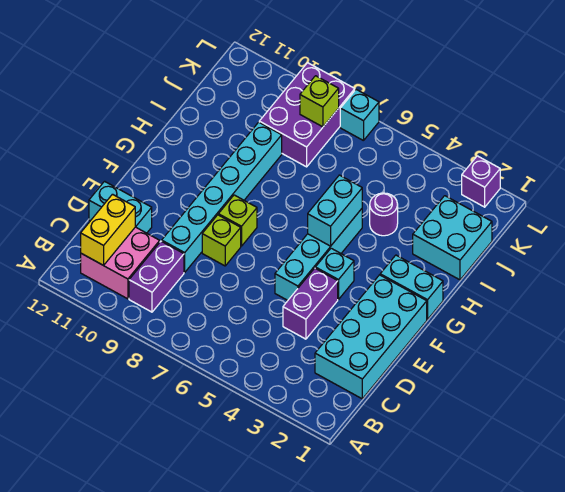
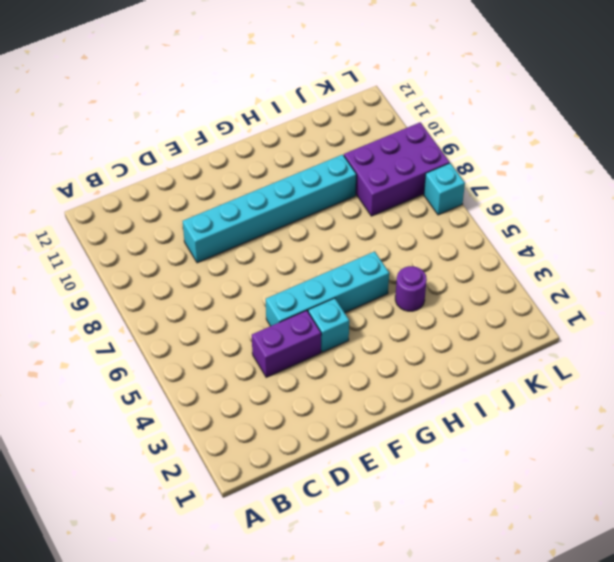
none -> purple brick B9:C9 level 1
none -> pink brick B10:C11 level 1
none -> cyan brick C1:F2 level 1

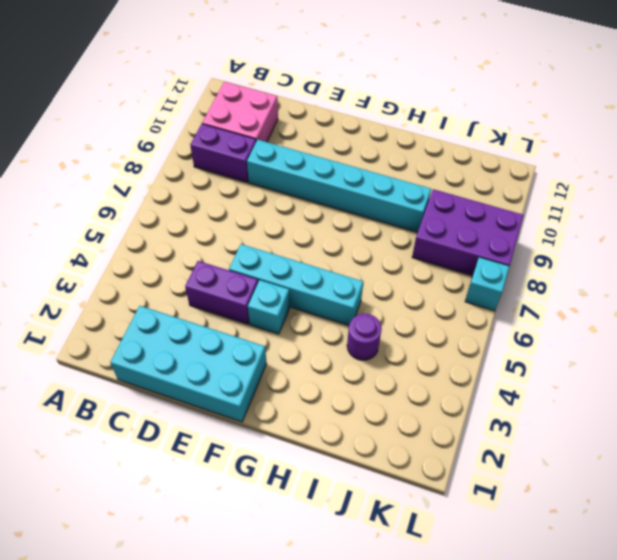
none -> cyan brick D11:D12 level 1
none -> lime brick E8 level 1
none -> lime brick F8 level 1

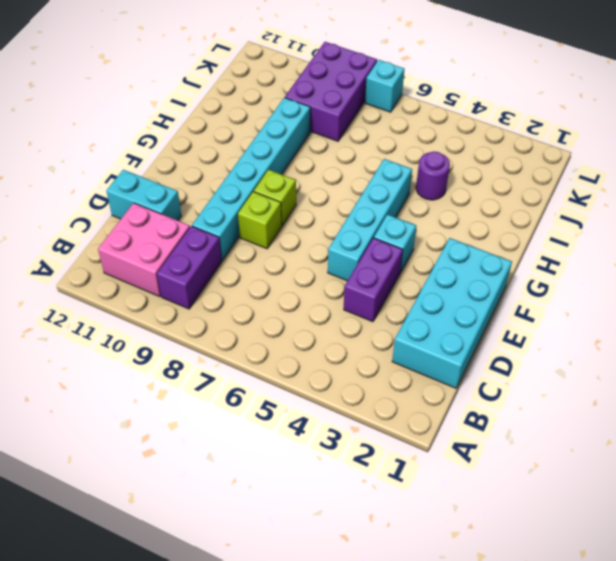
none -> cyan brick G1:G2 level 1
none -> cyan brick I1:J2 level 1
none -> purple brick L2 level 1

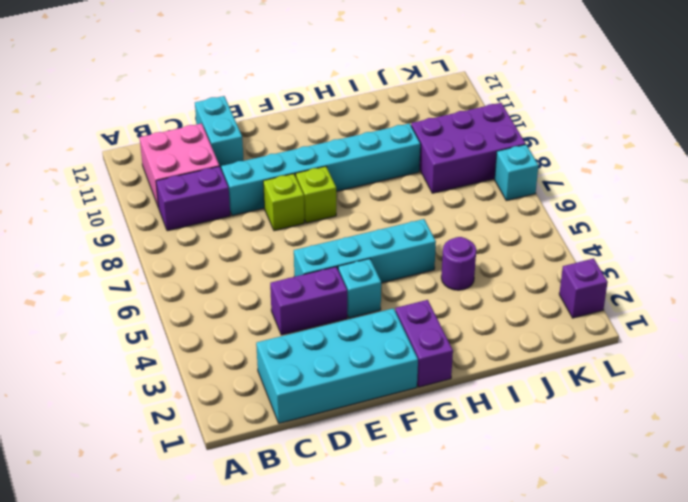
purple brick G1:G2 level 1 -> cyan brick G1:G2 level 1
none -> cyan brick I1:J2 level 1
none -> yellow brick B11:C11 level 2
none -> cyan brick G5:H5 level 2

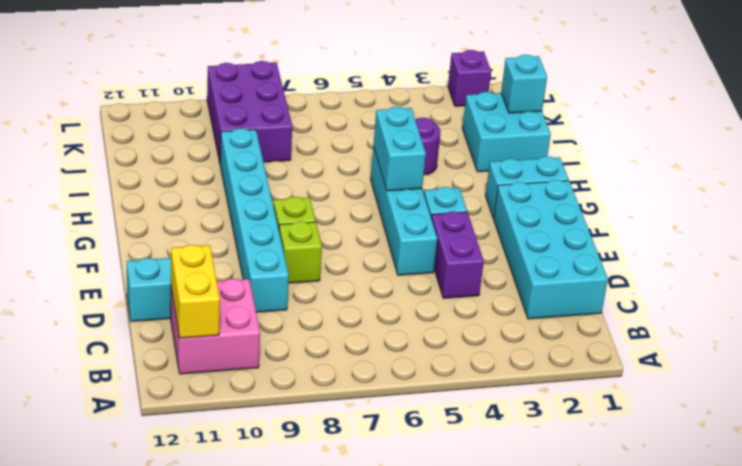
cyan brick J1 level 2 -> cyan brick L7 level 1
none -> purple brick B9:C9 level 1
none -> lime brick K8 level 2

